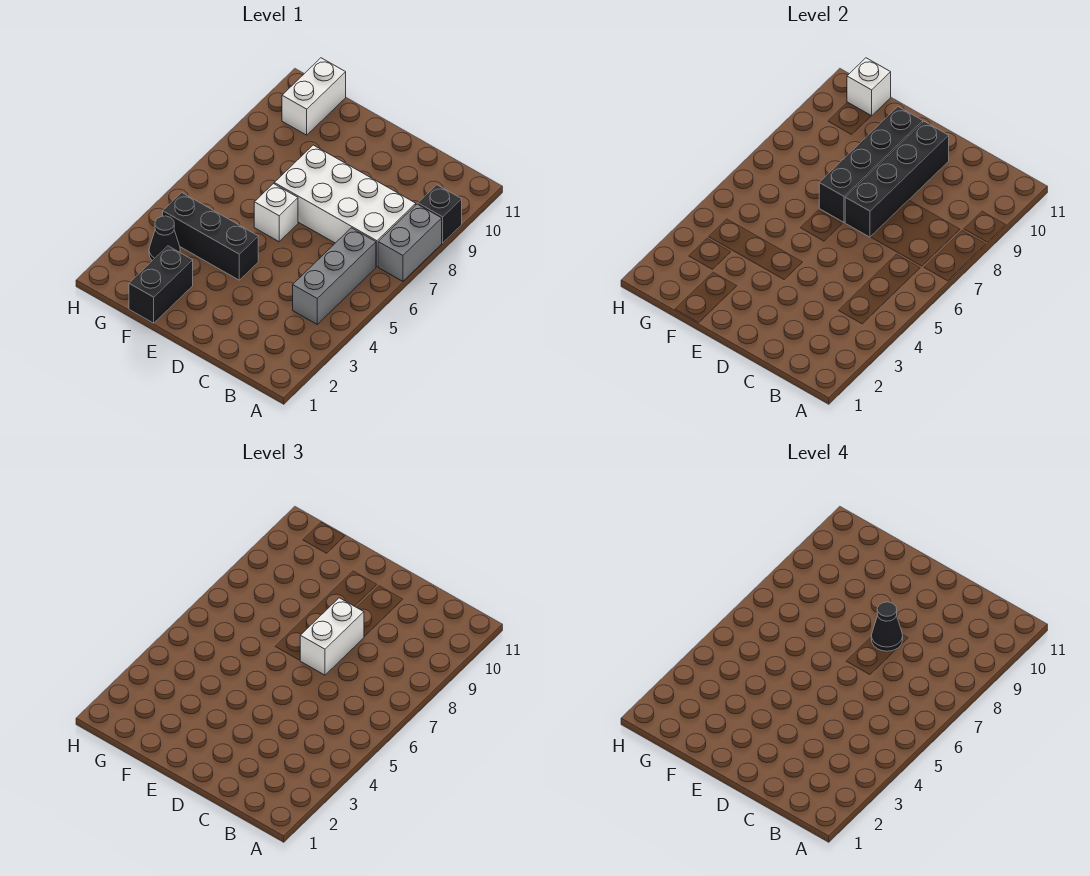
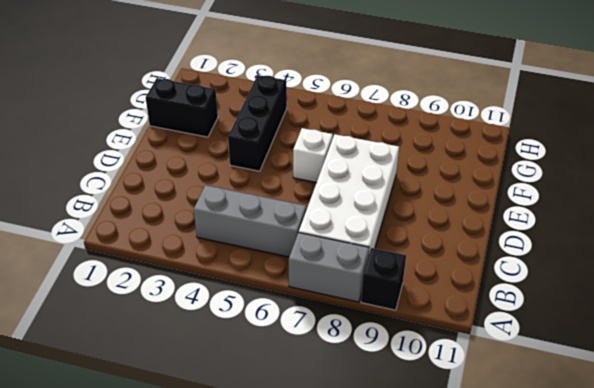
none -> black cone G3 level 1
none -> white brick G10:G11 level 1
none -> black brick D7:D10 level 2

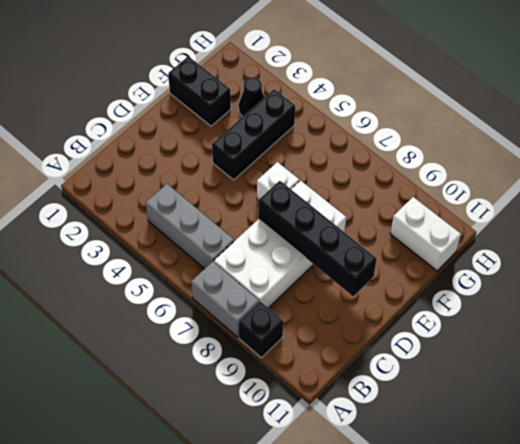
none -> black brick E7:E10 level 2
none -> white brick G11 level 2
none -> white brick D7:D8 level 3

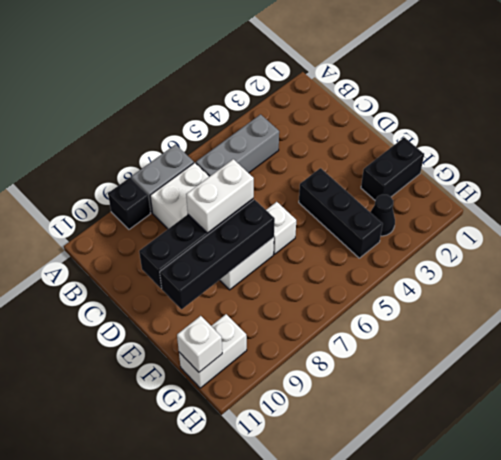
none -> black cone D8 level 4

